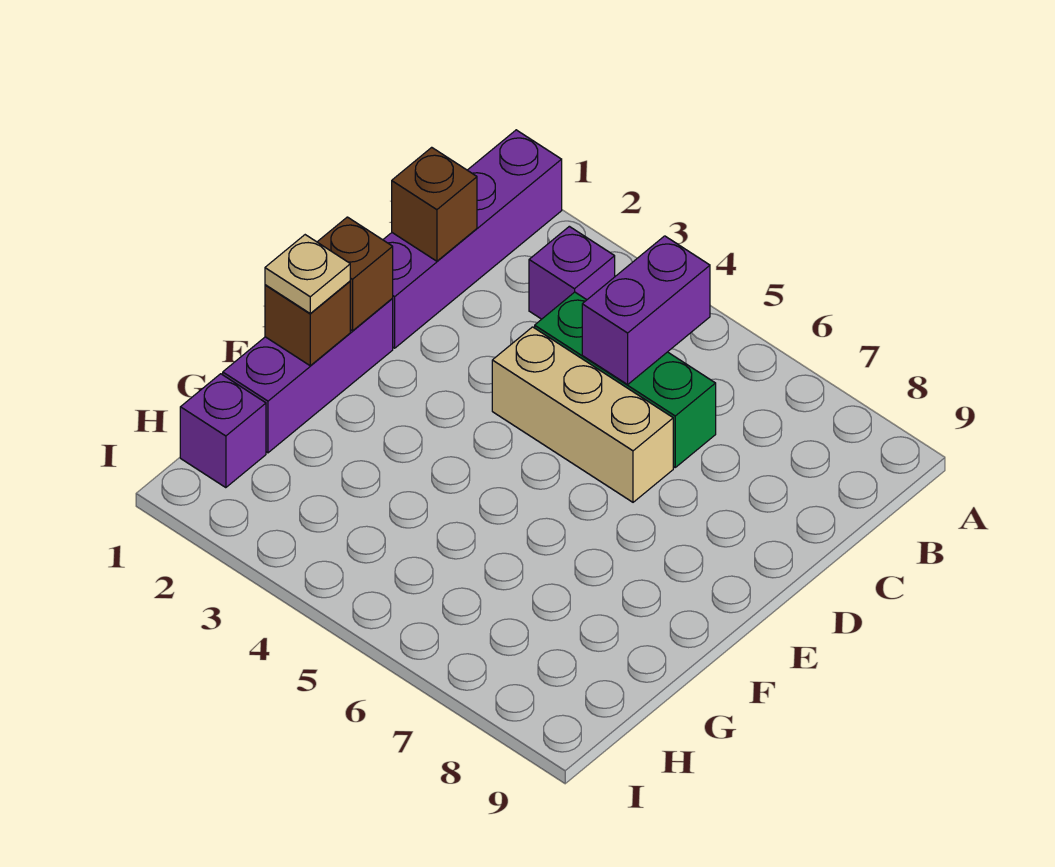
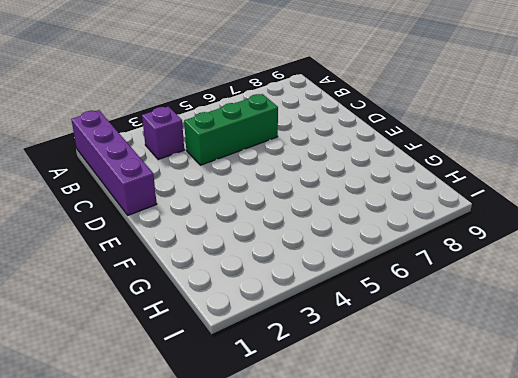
none -> tan brick D4:D6 level 1
none -> purple brick E1:G1 level 1

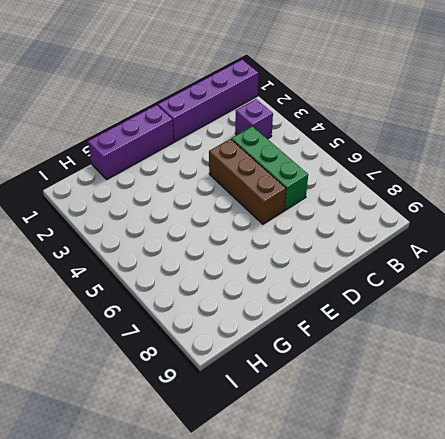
brown brick D4:D6 level 1 -> tan brick D4:D6 level 1
none -> purple brick H1 level 1
none -> purple brick B5:C5 level 2

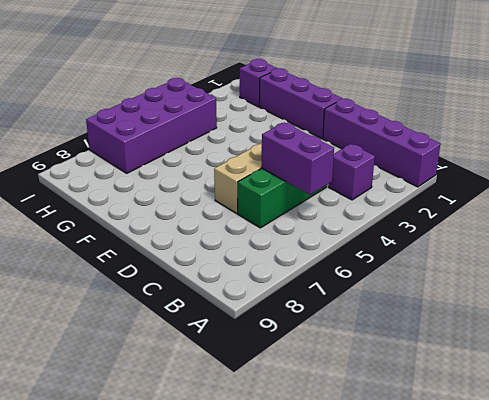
purple brick H4:I7 level 1 -> none
none -> brown brick C1 level 2
none -> brown brick E1 level 2

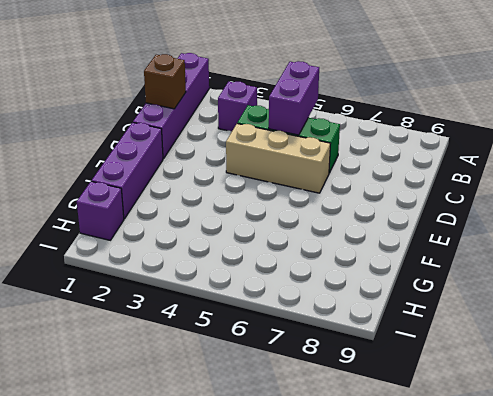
none -> brown brick E1 level 2
none -> brown brick F1 level 2

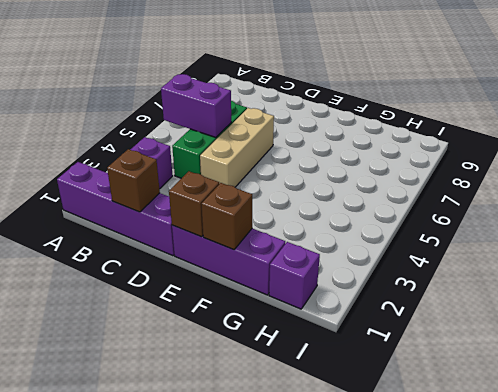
none -> tan plate F1 level 3

